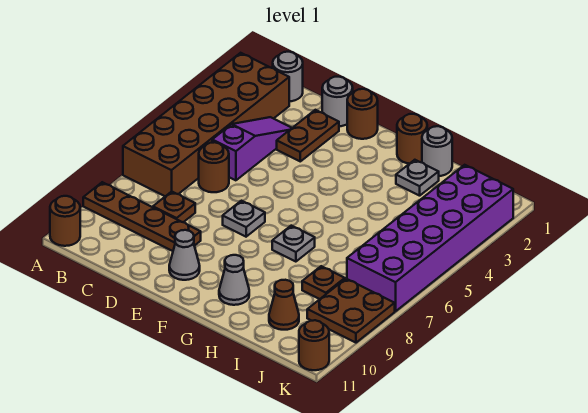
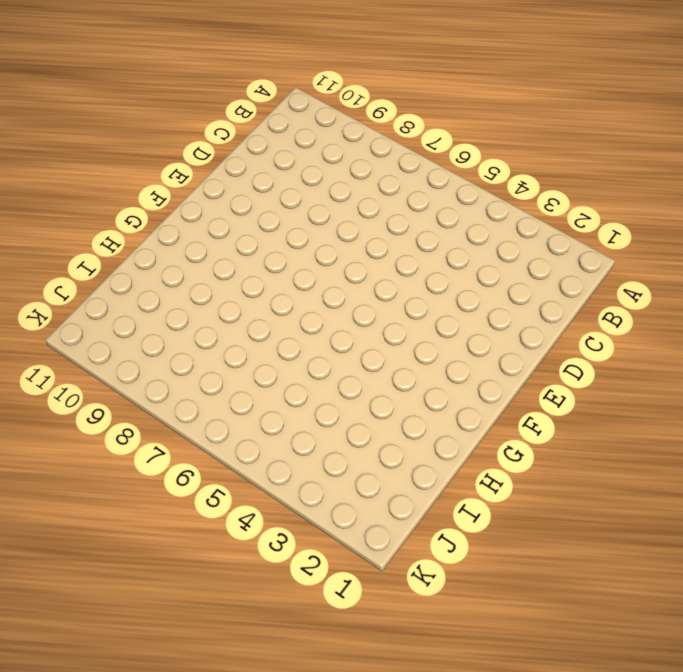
none -> brown brick A2:B7 level 1
none -> brown plate A9:D9 level 1
none -> brown round brick A11 level 1

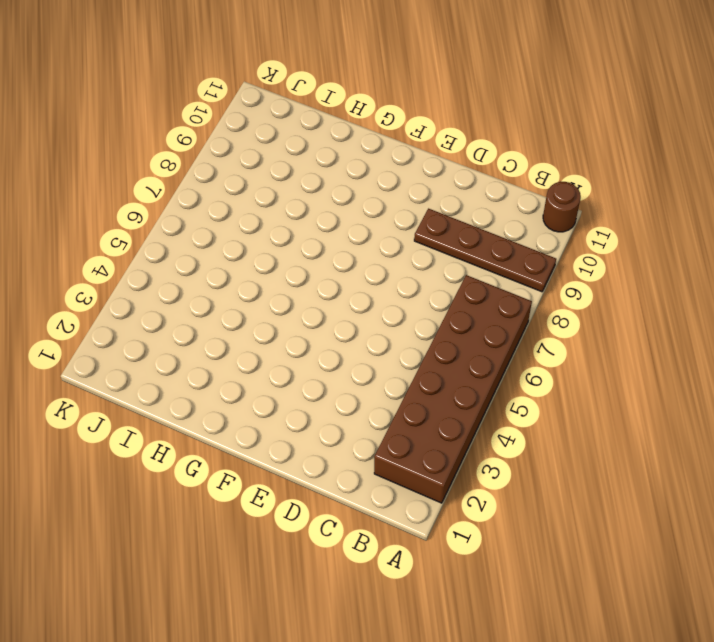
none -> grey round brick B1 level 1
none -> purple slope C3:C5 level 1 top 5
none -> brown round brick C6 level 1

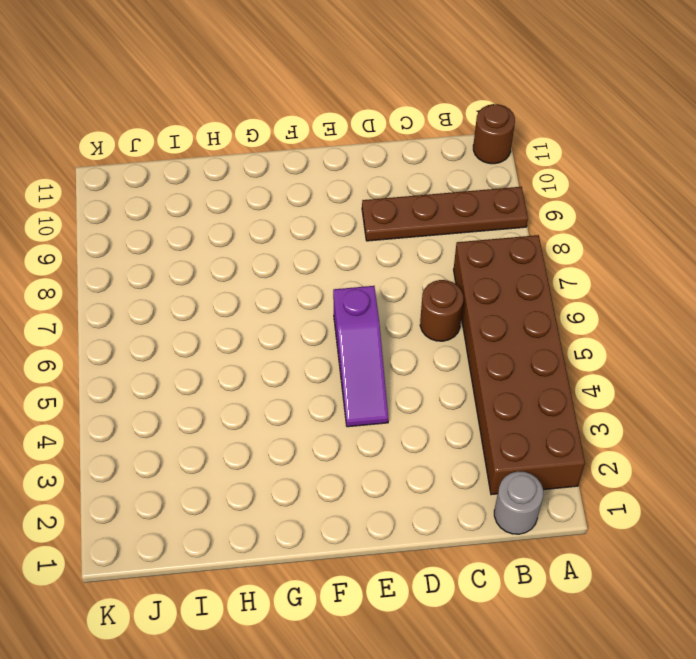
purple slope E4:E6 level 1 top 6 -> purple slope C3:C5 level 1 top 5
none -> brown plate C8 level 1
none -> grey round brick D1 level 1
none -> brown plate D2:D3 level 1

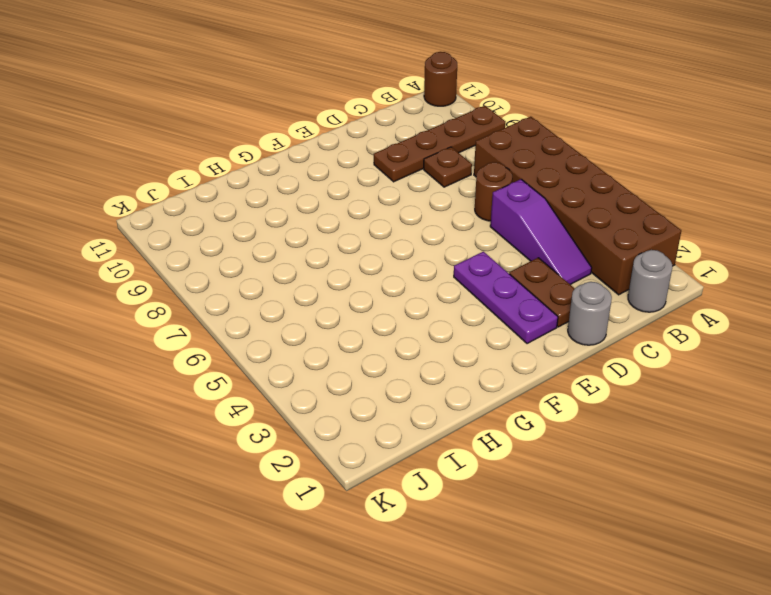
purple plate E2:E4 level 1 -> none
none -> brown round brick E1 level 1
none -> grey plate E7 level 1
none -> grey cone E10 level 1

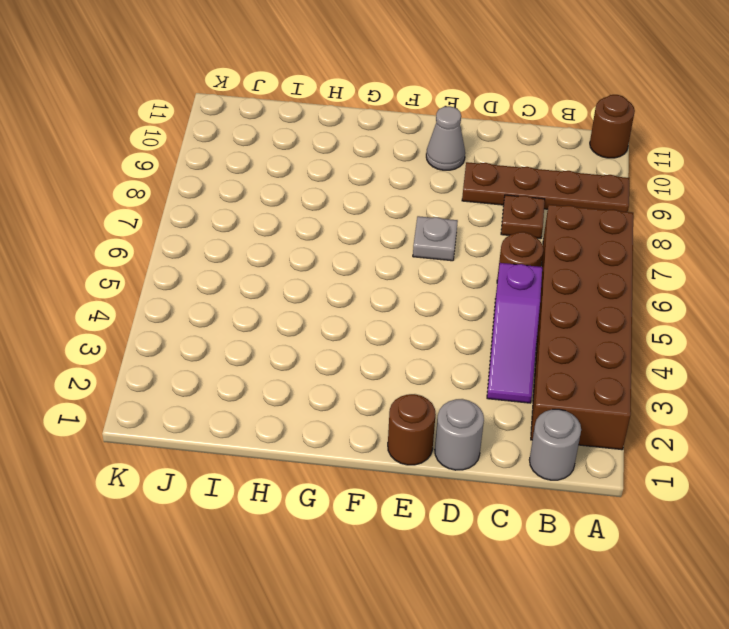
none -> brown plate D2:D3 level 1
none -> brown round brick G1 level 1
none -> grey plate G7 level 1

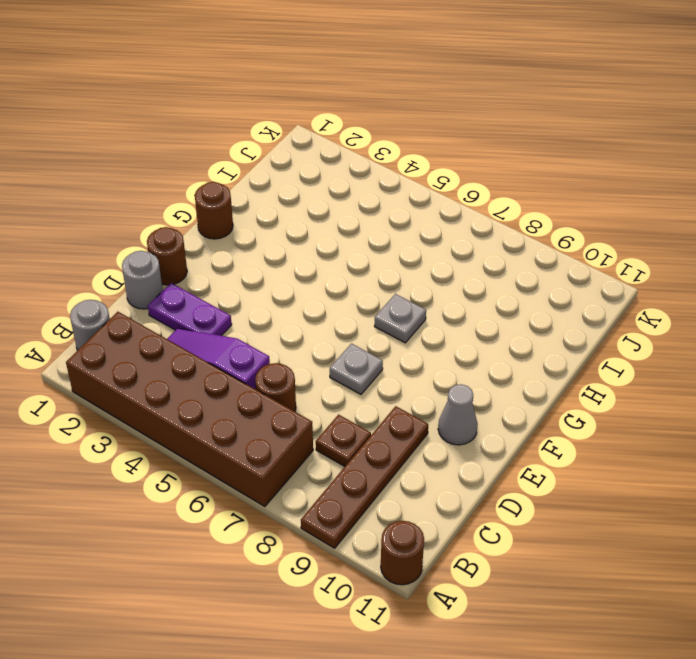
purple plate D2:D3 level 1 -> brown plate D2:D3 level 1
none -> grey cone G10 level 1
none -> grey round brick H1 level 1
none -> grey plate H2 level 1

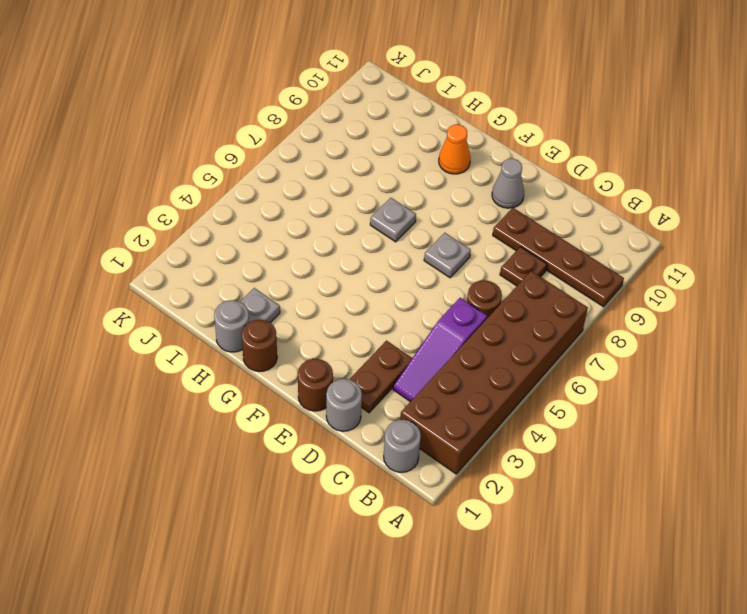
orange cone G10 level 1 -> grey cone G10 level 1
none -> brown round brick A11 level 1
none -> brown plate I8 level 1
none -> brown cone I10 level 1

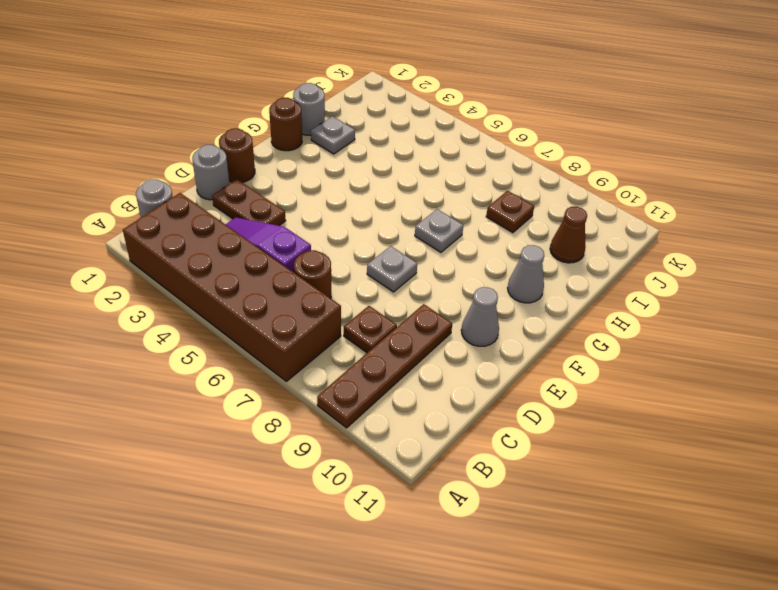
none -> brown round brick A11 level 1
none -> purple brick J2:K7 level 1
none -> brown plate J8:K9 level 1

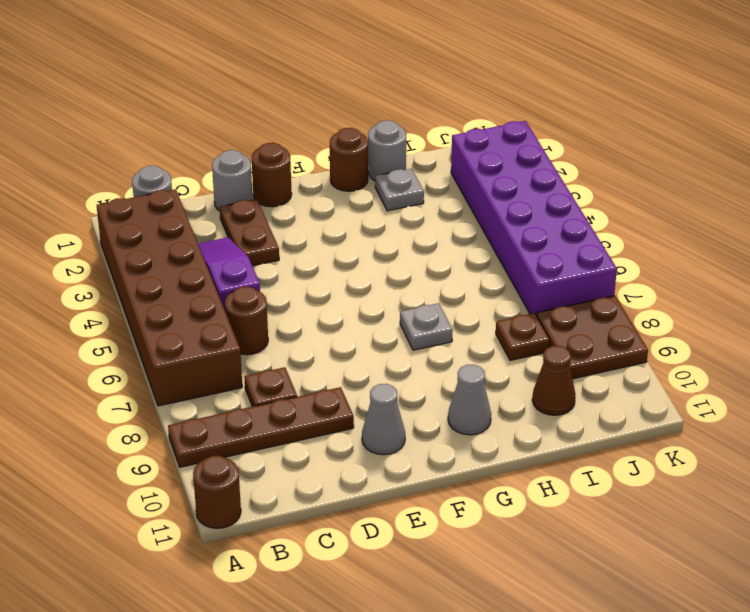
none -> grey plate E7 level 1
none -> brown round brick K11 level 1

